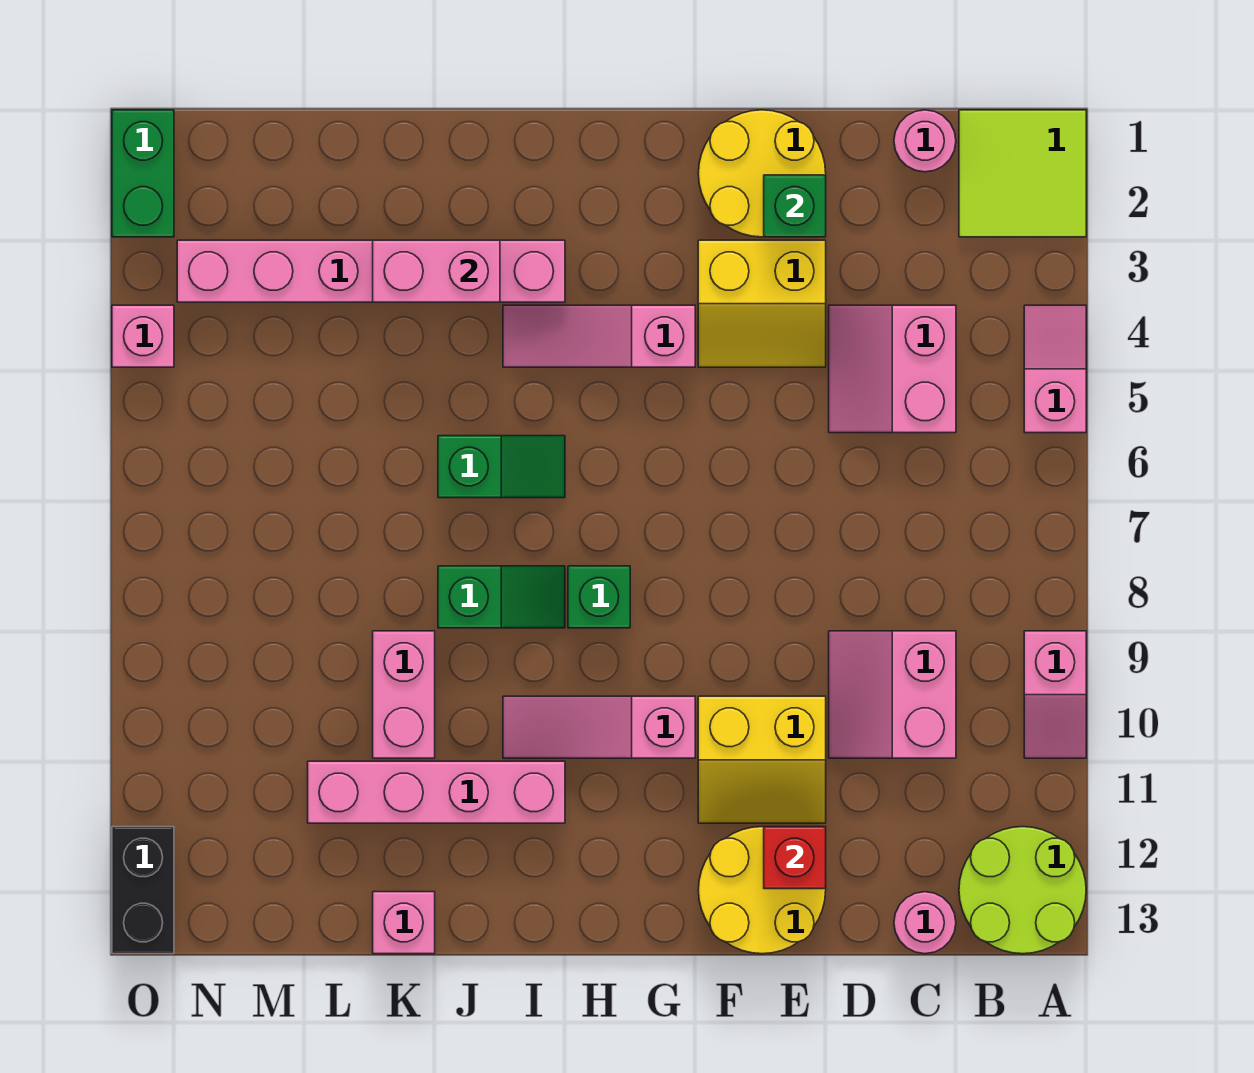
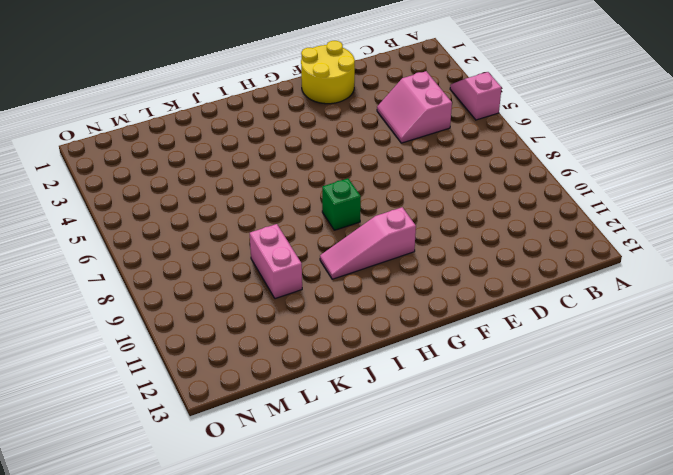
none -> lime tile A1:B2 level 1
none -> pink slope A9:A10 level 1 top 9
none -> lime round brick A12:B13 level 1

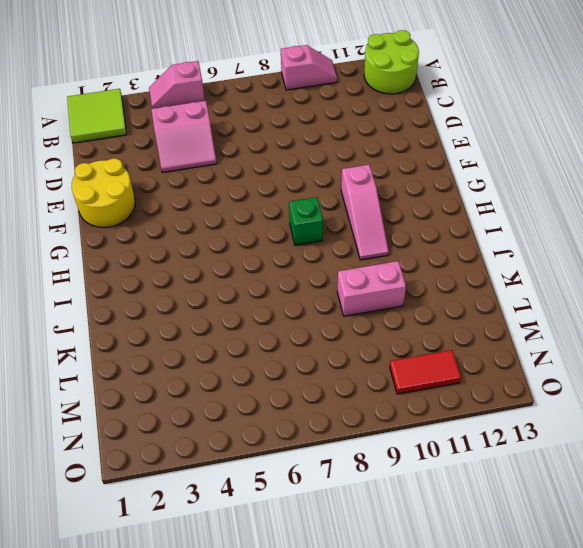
red tile N10:N11 level 1 -> none
none -> pink round brick C1 level 1
none -> pink slope C9:D10 level 1 top C
none -> pink round brick C13 level 1

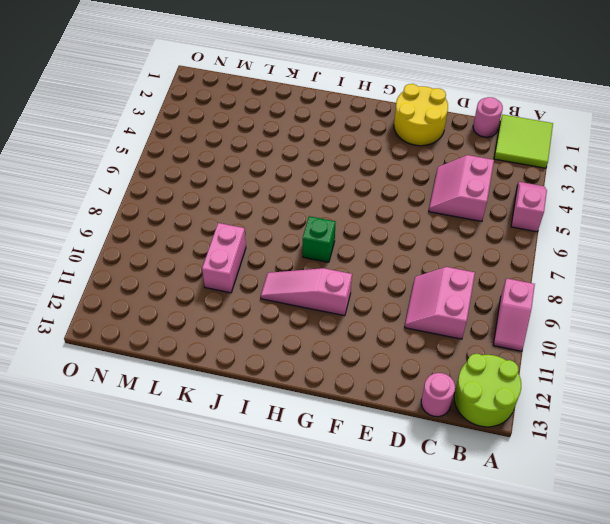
none -> yellow slope E3:F4 level 1 top 3
none -> yellow slope E10:F11 level 1 top 10
none -> yellow round brick E12:F13 level 1

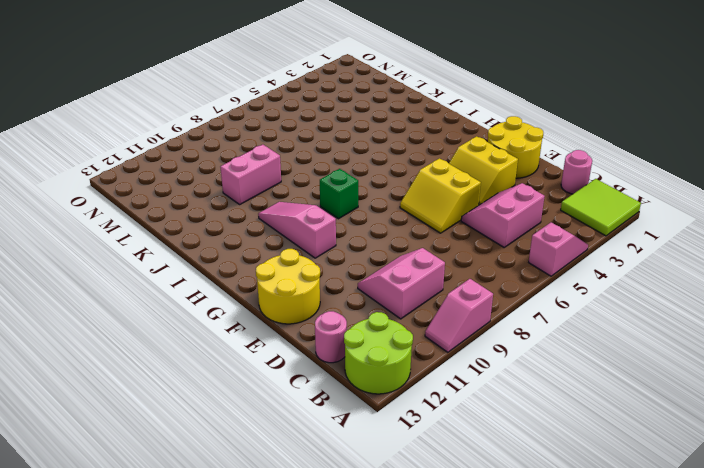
yellow slope E5:F6 level 1 top 5 -> yellow slope E10:F11 level 1 top 10
none -> pink slope G4:I4 level 1 top G
none -> pink brick I3:N3 level 1
none -> green slope I6:J6 level 1 top J

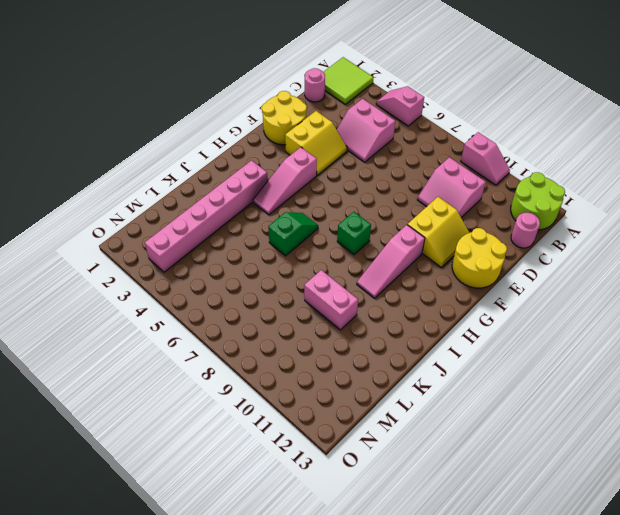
none -> green slope I8:J8 level 1 top J
none -> pink brick I11:L11 level 1
none -> pink brick K13 level 1

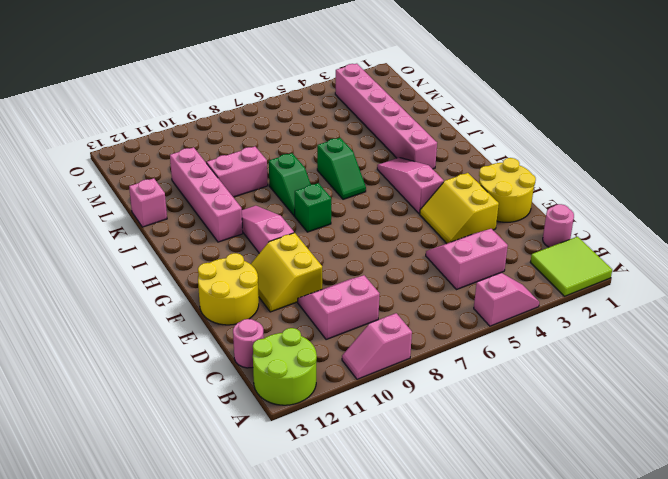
none -> green brick O1:O2 level 1
none -> pink brick O4 level 1
none -> black brick O12:O13 level 1

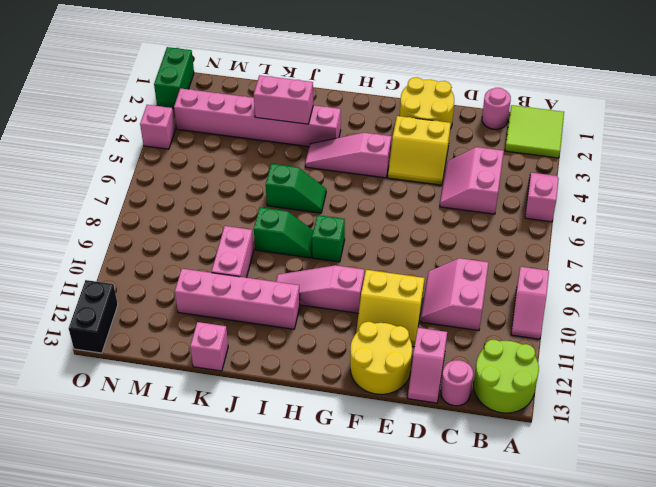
pink slope D12:D13 level 1 top 12 -> none
none -> green brick E2 level 2
none -> red brick E12 level 2

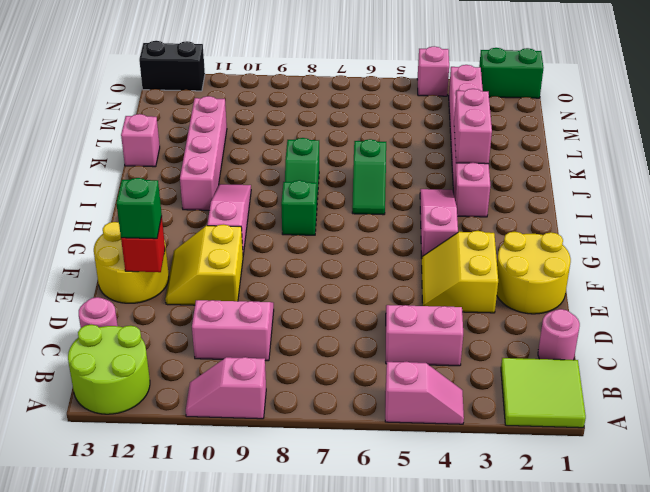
green brick E12 level 3 -> green brick E2 level 2
none -> pink brick K9:K10 level 1

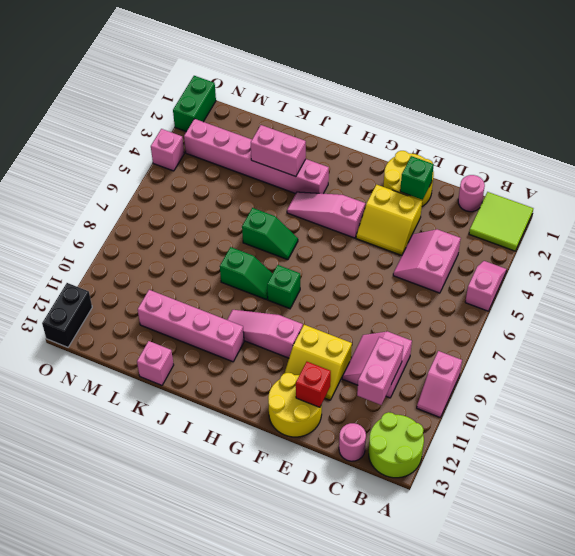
pink brick C10:C11 level 2 -> pink brick K9:K10 level 1

